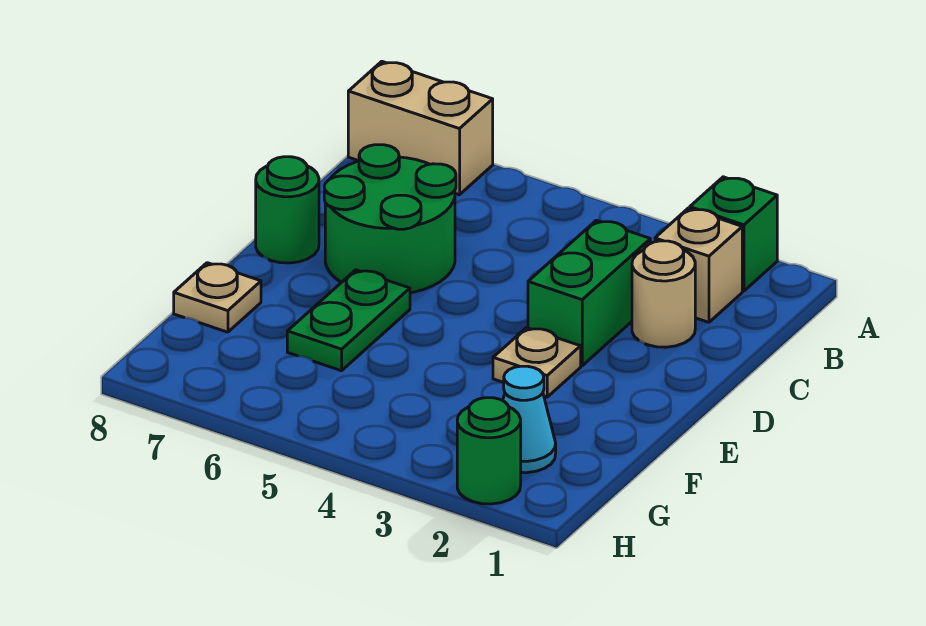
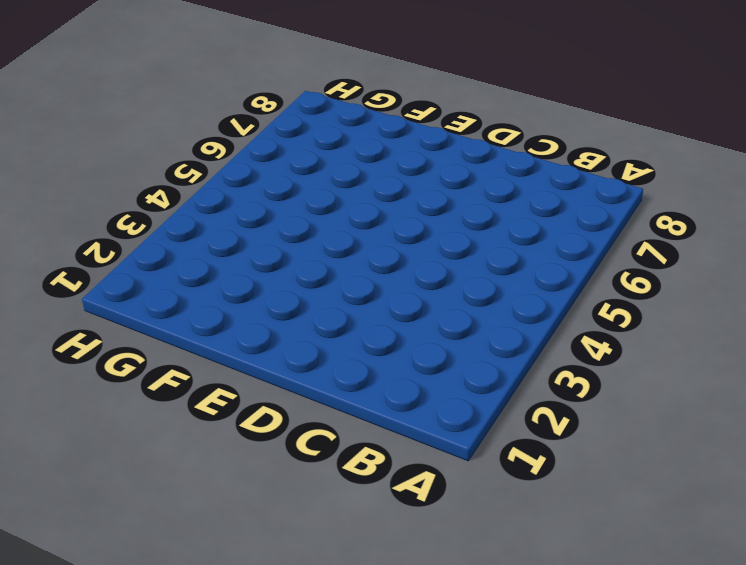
none -> green brick A2 level 1
none -> tan brick A7:A8 level 1
none -> tan brick B2 level 1

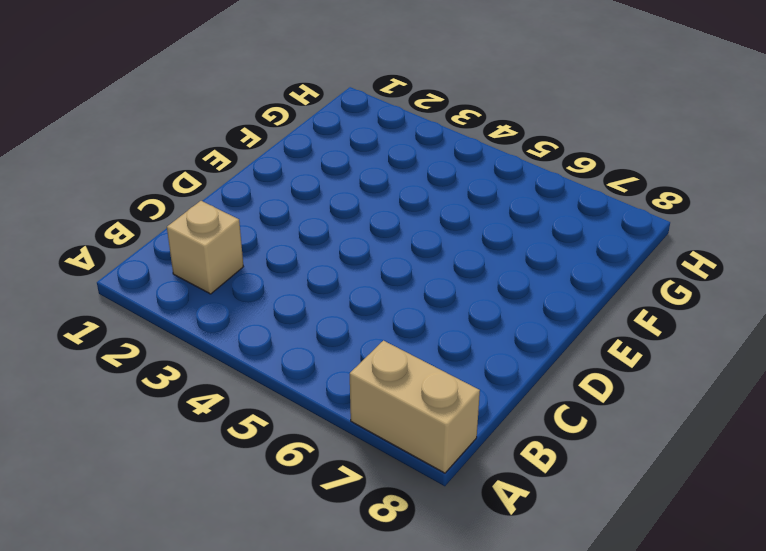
none -> green brick A2 level 1
none -> tan round brick C2 level 1
none -> green brick C3:D3 level 1

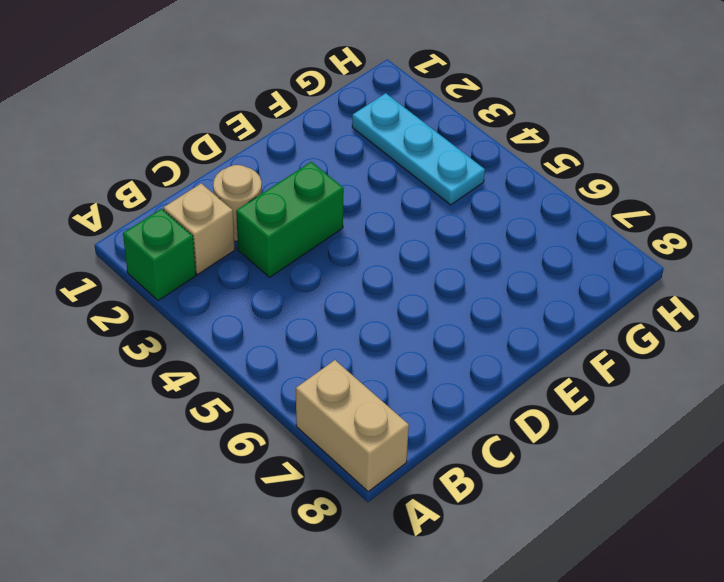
cyan plate G2:G4 level 1 -> cyan cone G2 level 1
none -> green round brick C6:D7 level 1
none -> green round brick D8 level 1
none -> tan plate E3 level 1

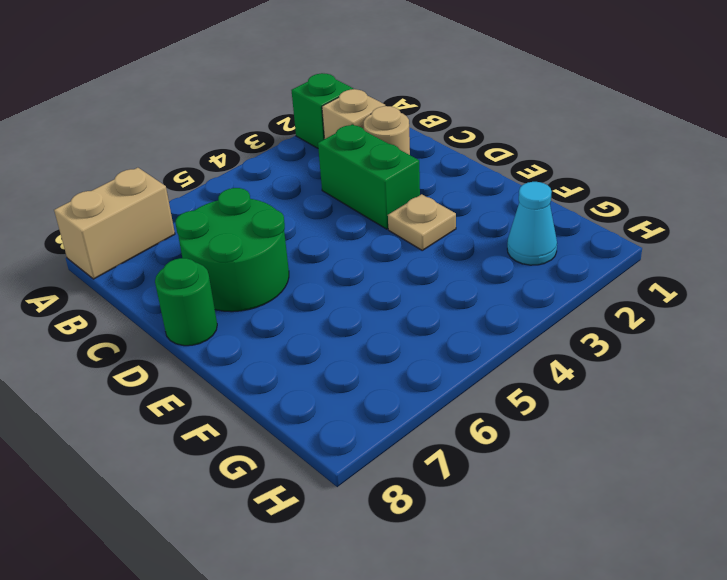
none -> green plate E6:F6 level 1
none -> tan plate F8 level 1
none -> green round brick H2 level 1

